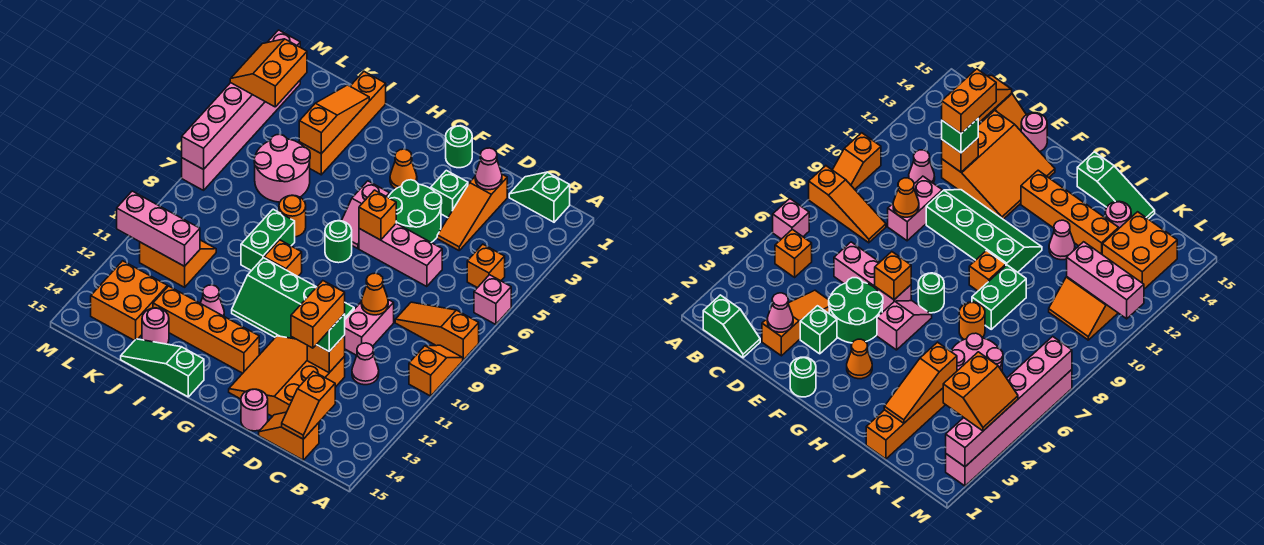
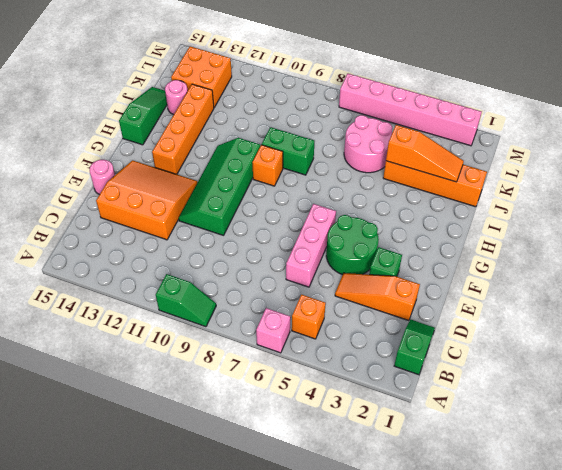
green slope A9:A10 level 1 top 10 -> orange slope A9:A10 level 1 top 10
none -> orange slope A8:C8 level 1 top A
none -> pink cone C11 level 1
none -> orange slope C15:D15 level 1 top C
none -> pink brick D9:D10 level 1

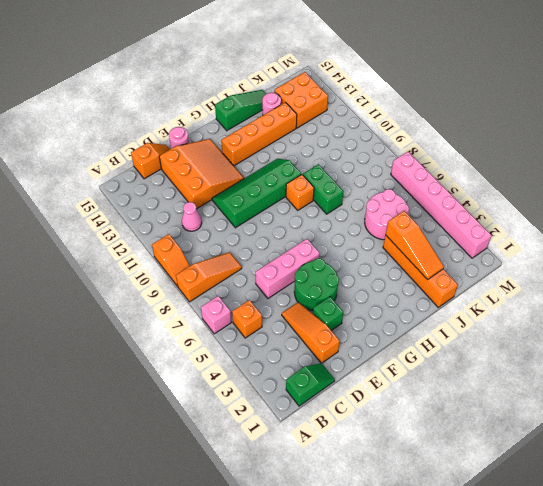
none -> pink brick D9:D10 level 1
none -> green round brick F1 level 1
none -> orange cone G3 level 1
none -> pink slope G5:G6 level 1 top 5

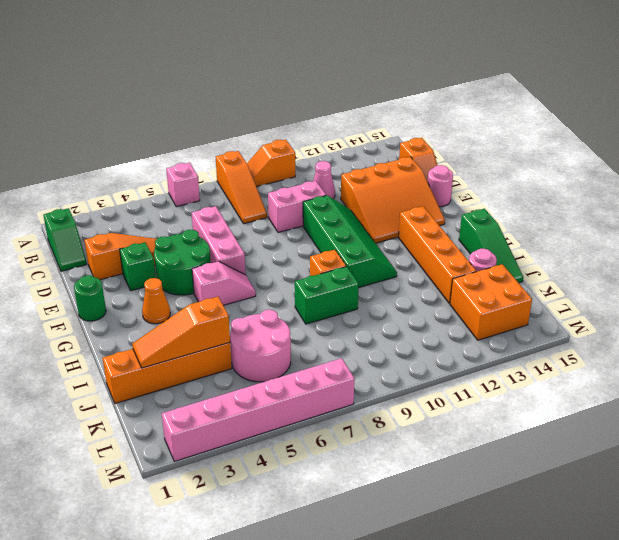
none -> orange brick B5 level 1
none -> green round brick G7 level 1
none -> orange round brick I7 level 1
none -> pink cone I12 level 1

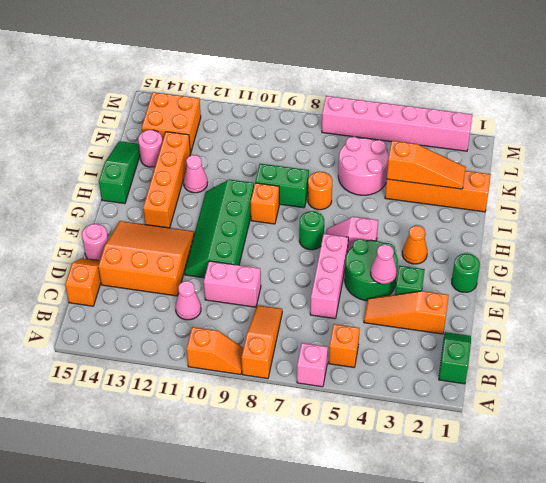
pink cone E4 level 2 -> pink cone D2 level 2
none -> orange slope K10:L11 level 1 top 11
none -> orange slope C14:C15 level 2 top 14
none -> orange cone D9 level 2
none -> orange brick D12 level 2

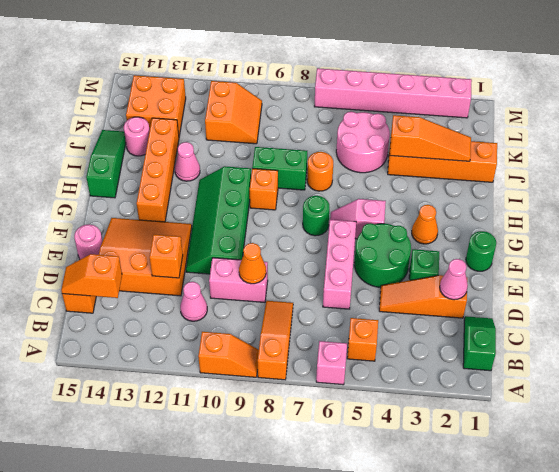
none -> orange brick F6 level 2
none -> pink brick K11:M11 level 2
none -> pink brick M2:M7 level 2
none -> green brick D12 level 3

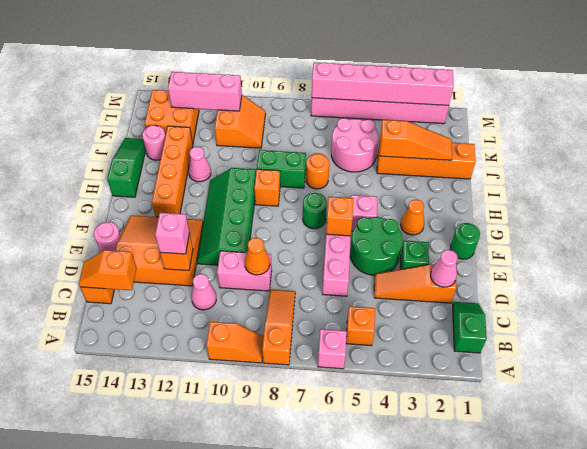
pink brick D12 level 3 -> green brick D12 level 3
pink brick L11:L13 level 2 -> pink brick K11:M11 level 2
none -> orange slope L3:M4 level 3 top L
none -> orange brick D12:D13 level 4

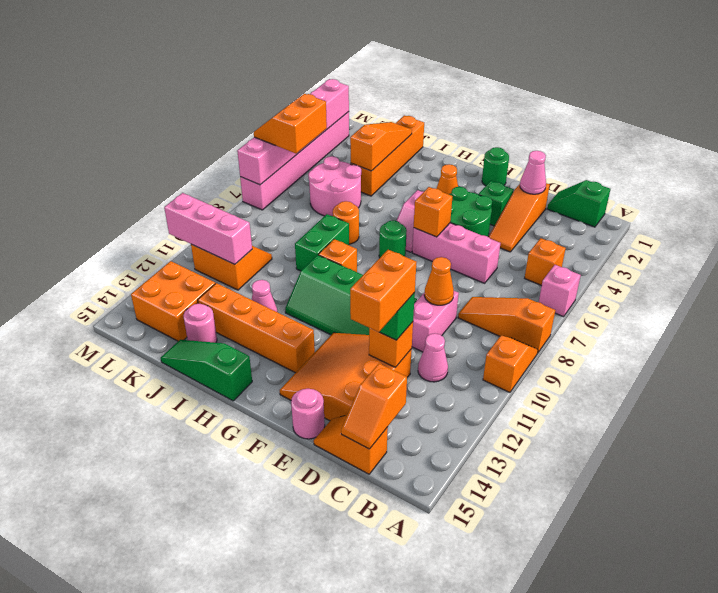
orange slope L5:M6 level 3 top L -> orange slope L3:M4 level 3 top L

